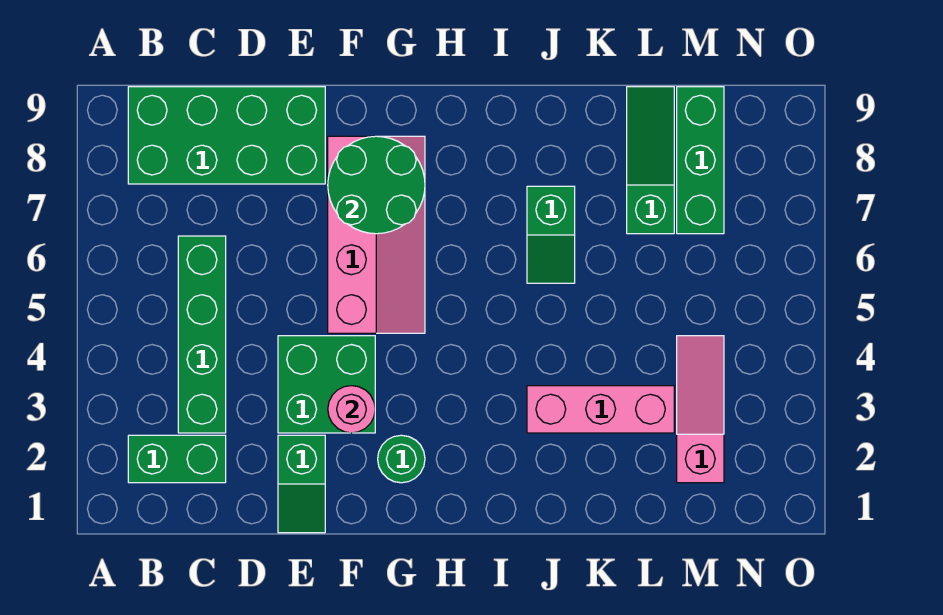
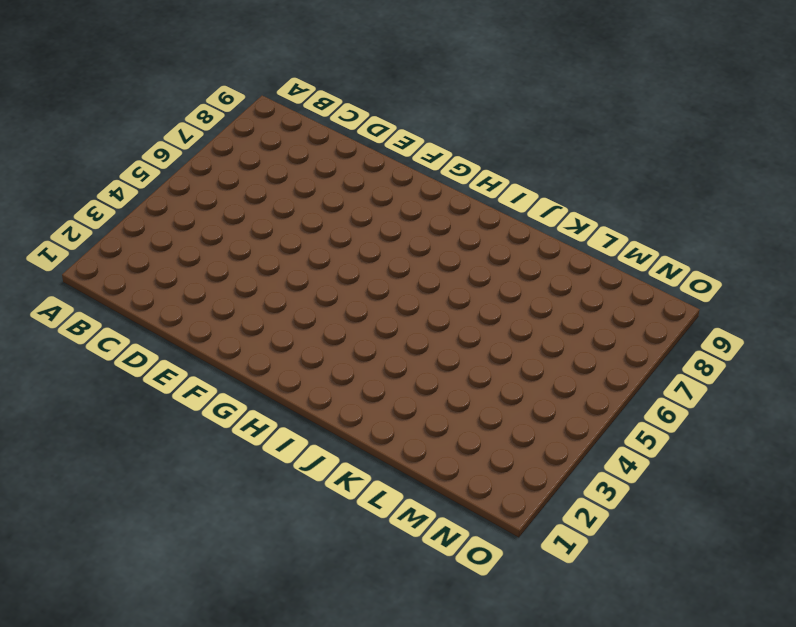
none -> green brick B2:C2 level 1
none -> green brick B8:E9 level 1
none -> green brick C3:C6 level 1

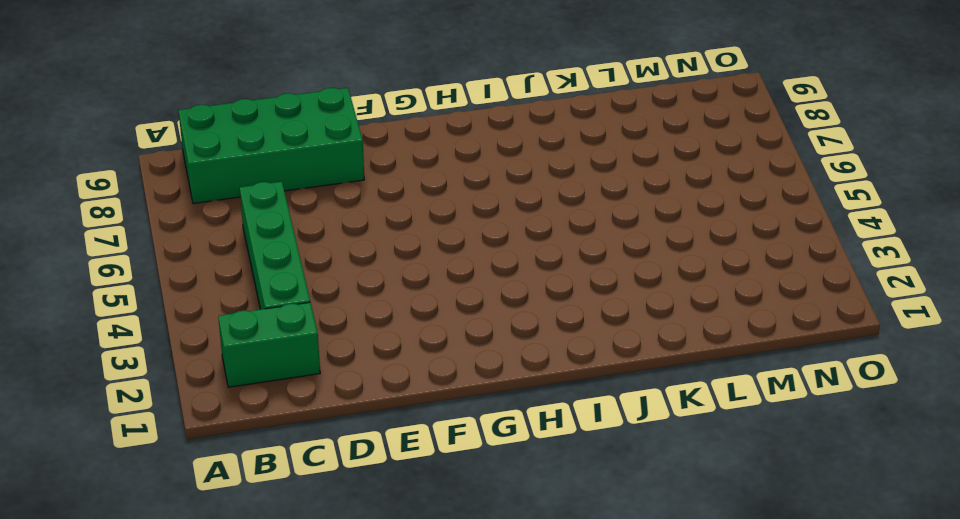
none -> green slope E1:E2 level 1 top 2
none -> green brick E3:F4 level 1
none -> pink slope F5:G8 level 1 top F

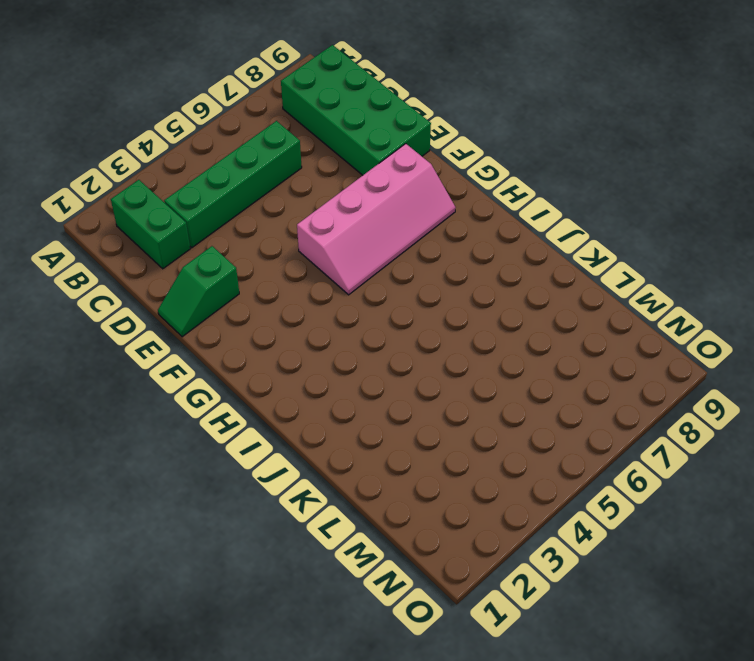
none -> green brick E3:F4 level 1
none -> green round brick G2 level 1
none -> pink brick J3:L3 level 1

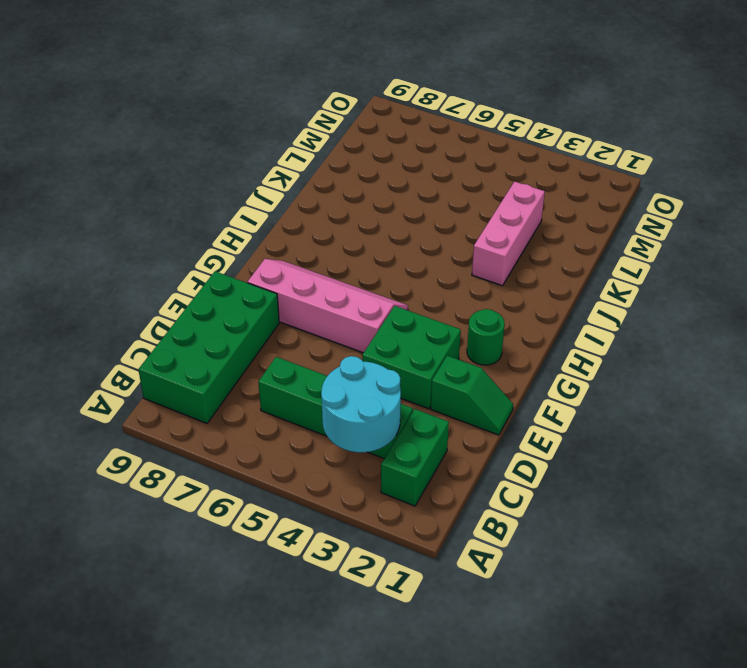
cyan round brick B3:C4 level 2 -> none
none -> green slope J6:J7 level 1 top 7
none -> green slope L7:L9 level 1 top 7
none -> pink slope M2:M4 level 1 top 2

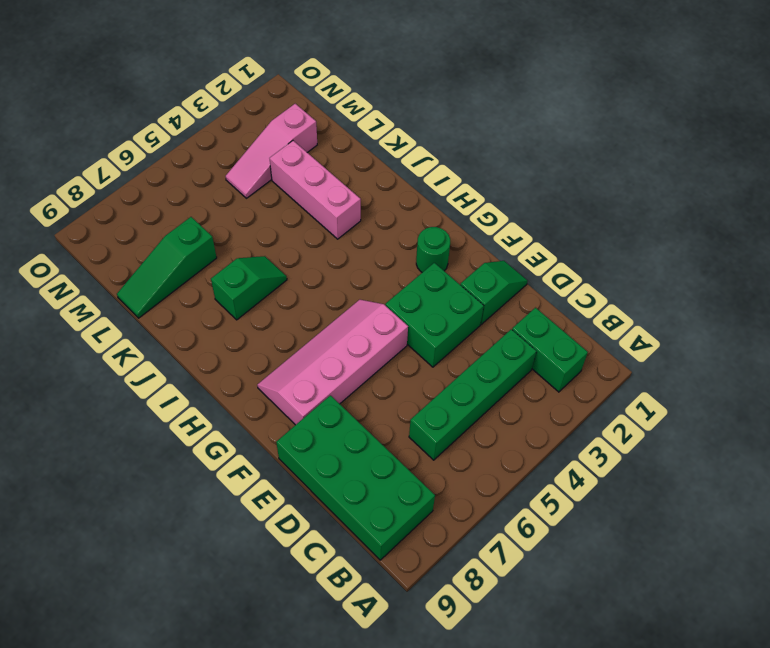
none -> green brick M7:M9 level 1
none -> pink round brick F3 level 2
none -> green round brick F7:G8 level 2

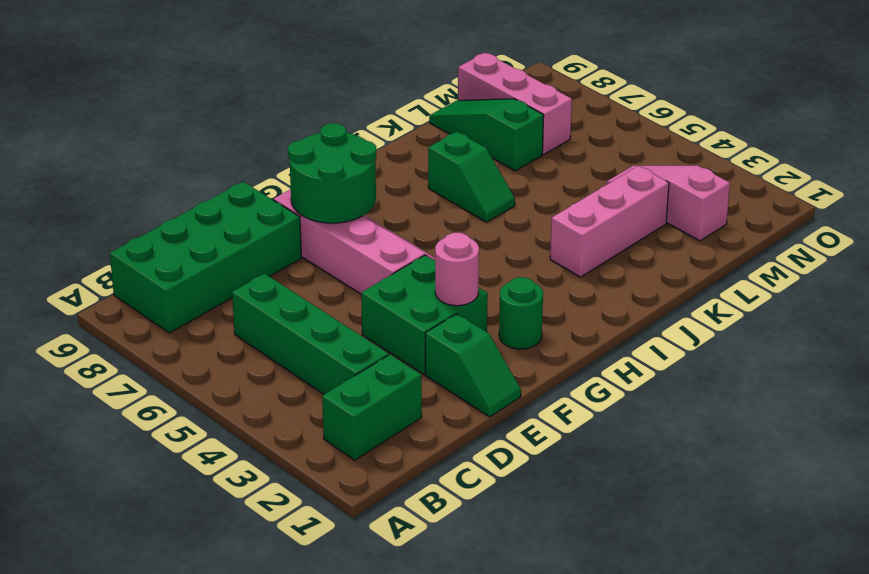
pink brick M7:M9 level 1 -> green brick M7:M9 level 1

